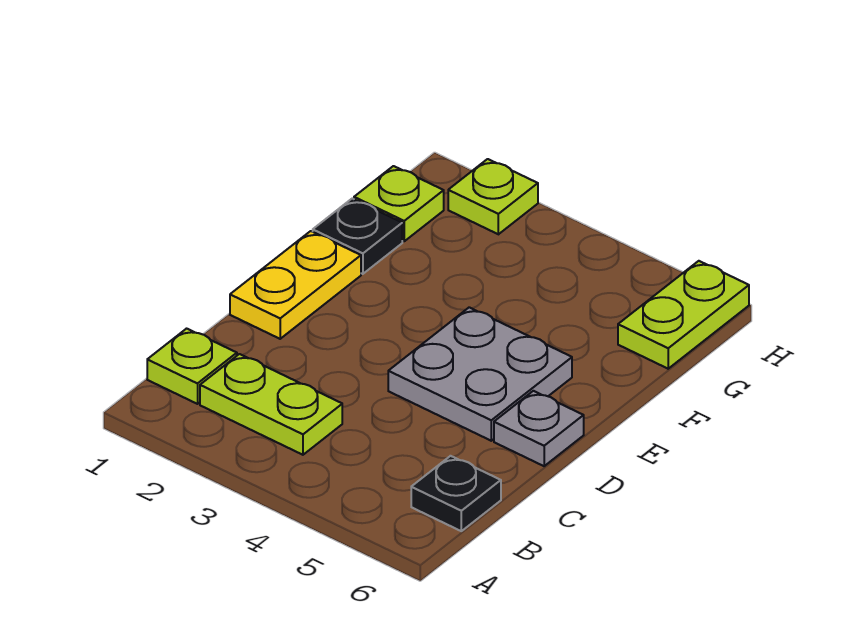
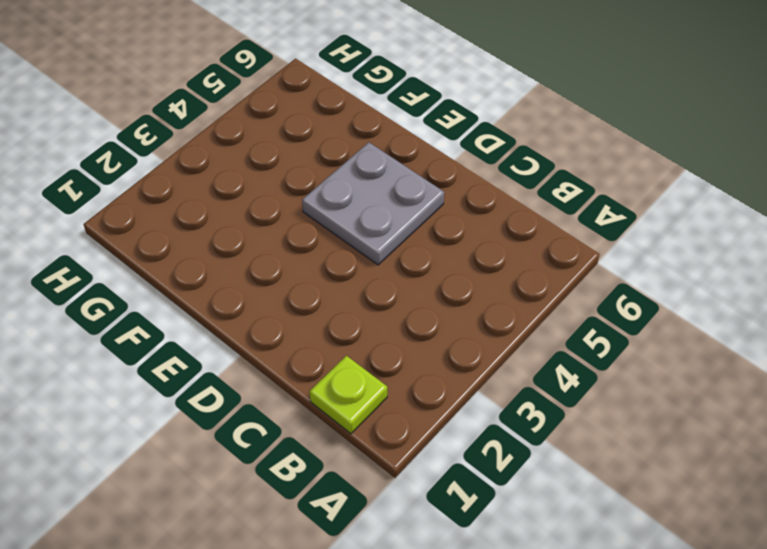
none -> lime plate B2:B3 level 1
none -> black plate B6 level 1

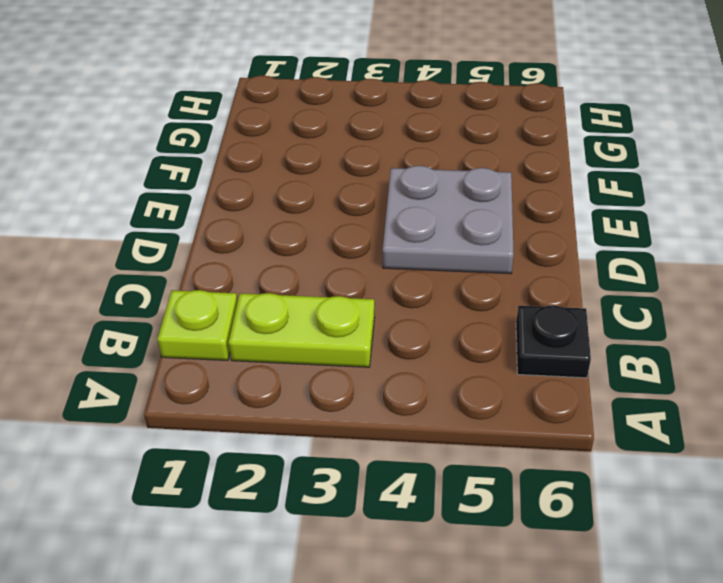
none -> yellow plate D1:E1 level 1
none -> grey plate D6 level 1

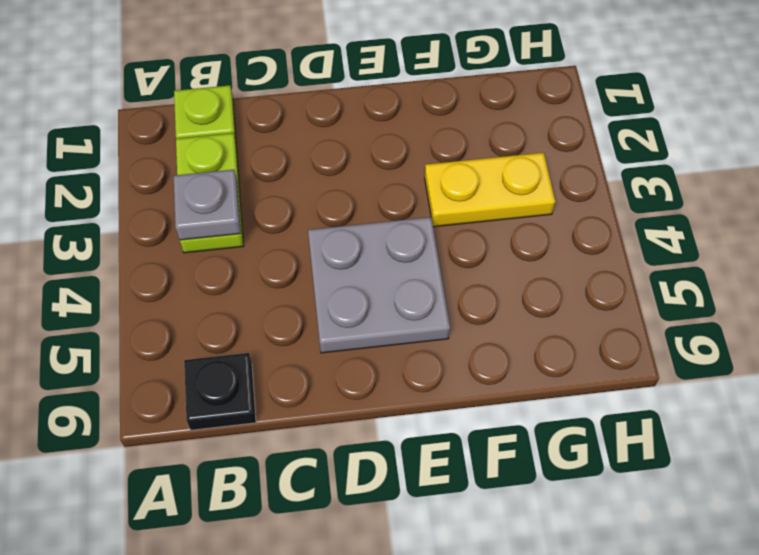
grey plate B3 level 2 -> grey plate D6 level 1
yellow plate F3:G3 level 1 -> yellow plate D1:E1 level 1
none -> black plate F1 level 1
none -> lime plate G1 level 1

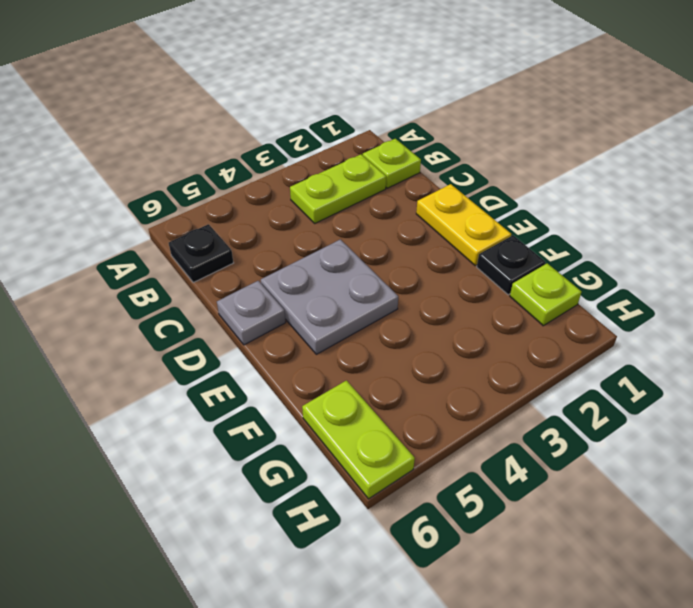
none -> lime plate H2 level 1

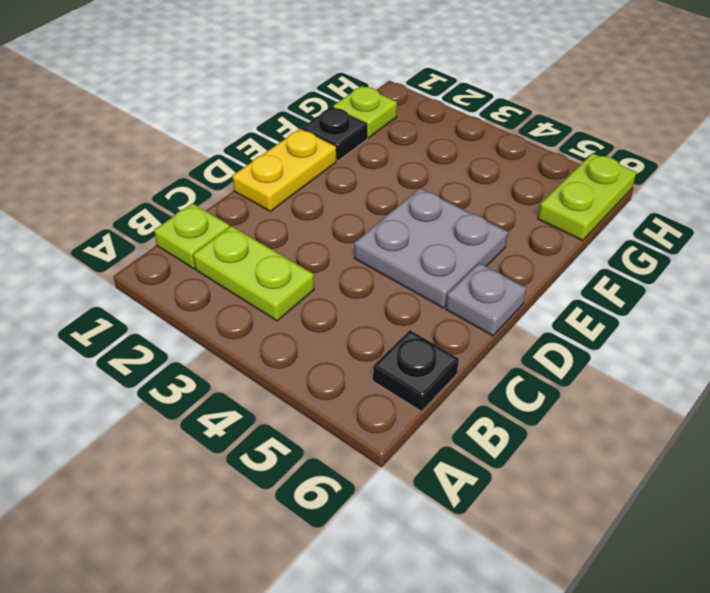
none -> lime plate H2 level 1

